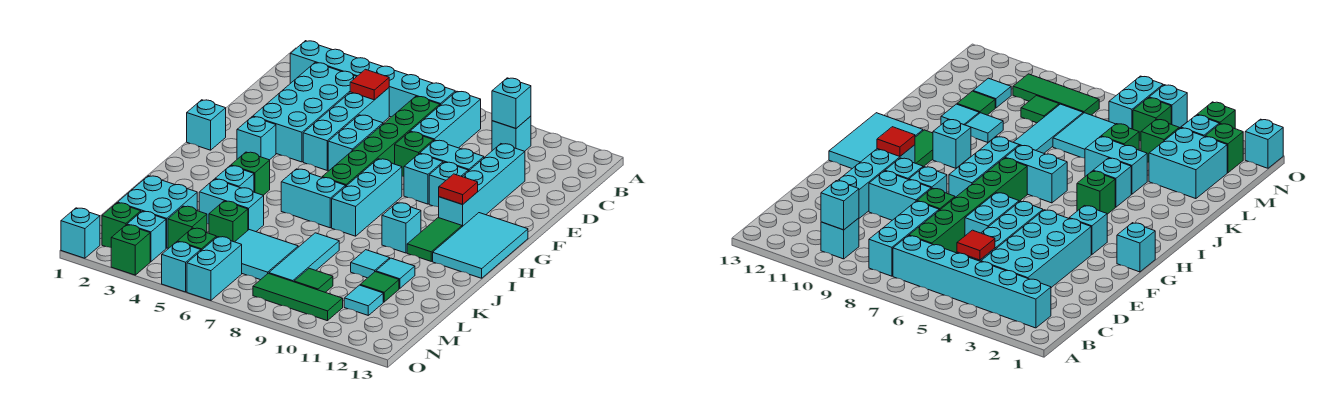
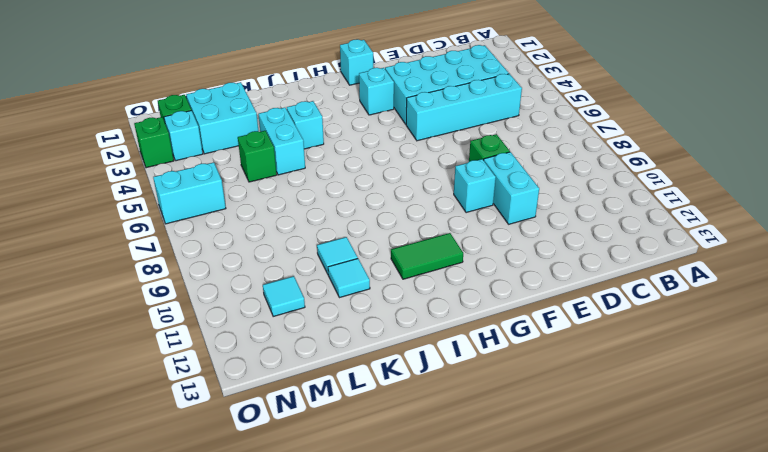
none -> cyan brick B2:B7 level 1
none -> cyan brick B8:D8 level 1
none -> cyan brick B10 level 1
none -> green brick C7:H7 level 1

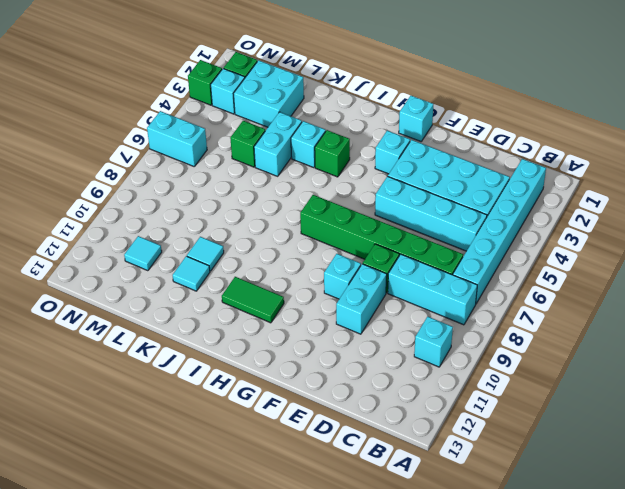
none -> cyan brick D11:G11 level 1
none -> cyan brick E6:F6 level 1
none -> cyan brick F10 level 1
none -> cyan brick G8:I8 level 1

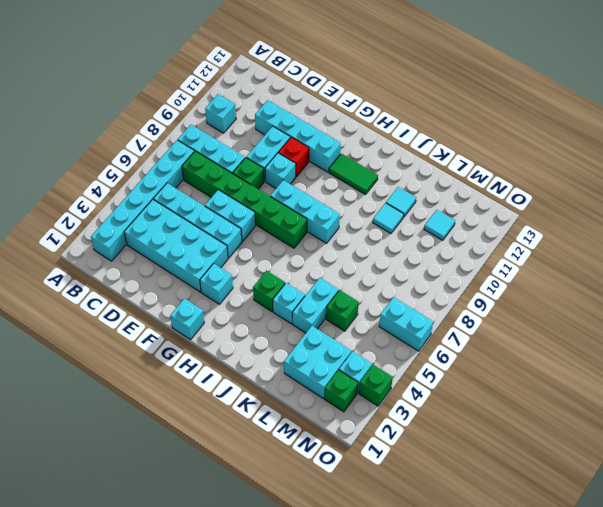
red brick F10 level 1 -> cyan brick F10 level 1
none -> cyan tile G12:I13 level 1
none -> cyan brick I6:I7 level 1
none -> cyan brick I10 level 1
none -> cyan tile K8:M8 level 1

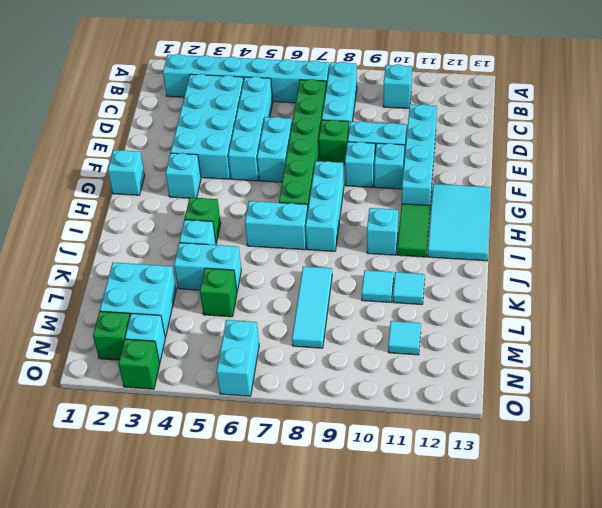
none -> cyan tile L6:M7 level 1
none -> green tile L11 level 1
none -> green brick M4 level 1
none -> green tile M9 level 1

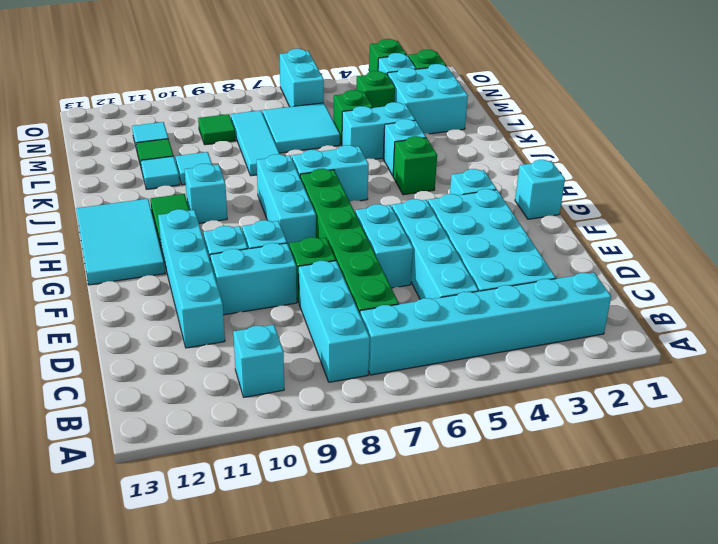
none -> green brick N5 level 1
none -> green tile N8:N10 level 1
none -> cyan brick O1 level 1
none -> cyan brick O5 level 1

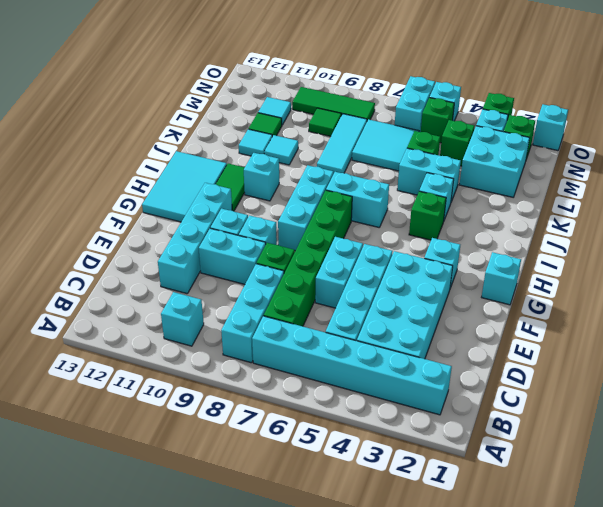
none -> cyan brick B10 level 2
none -> red tile C5 level 2
none -> red tile G11 level 2

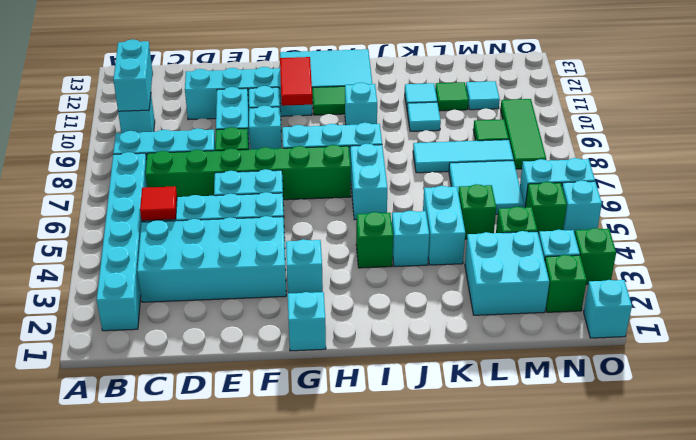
cyan brick B10:B11 level 2 -> cyan brick B10 level 2
red tile G10:G11 level 2 -> red tile G11 level 2

